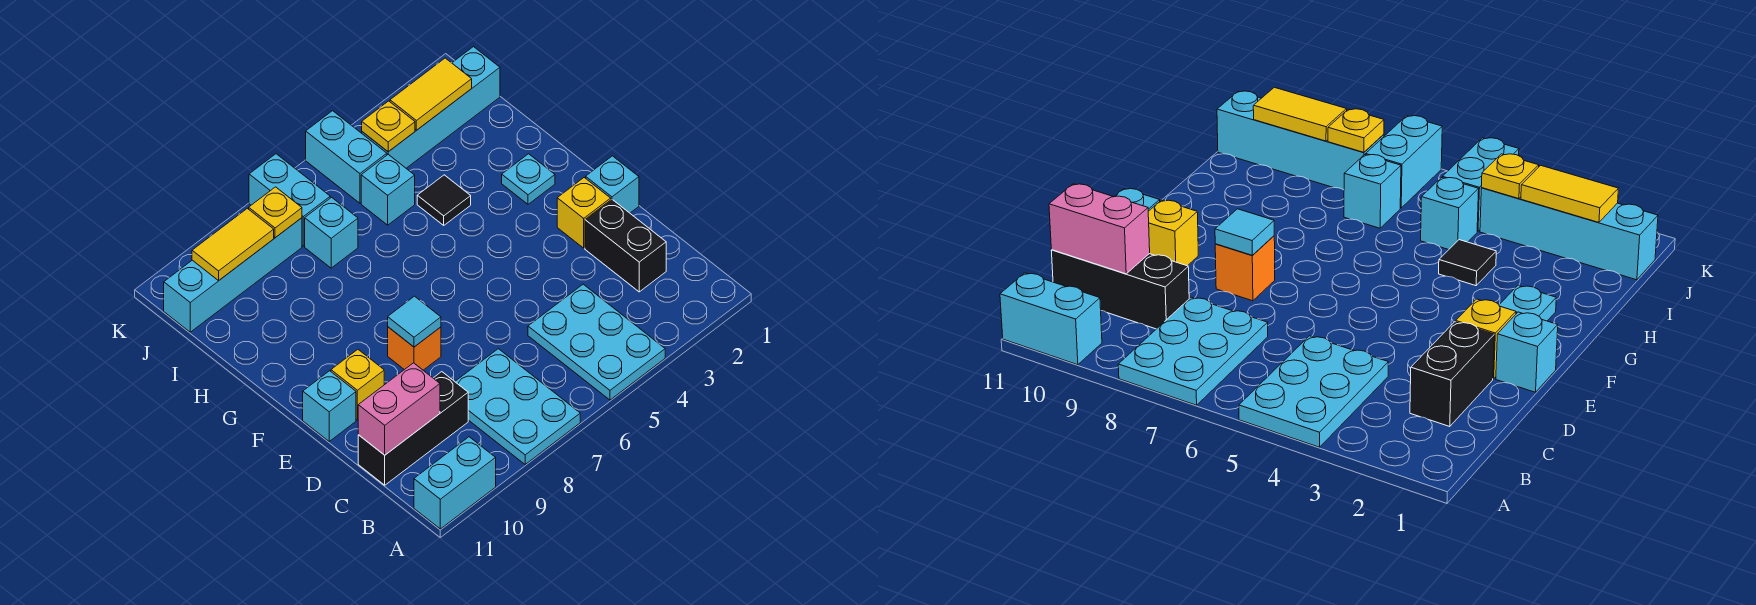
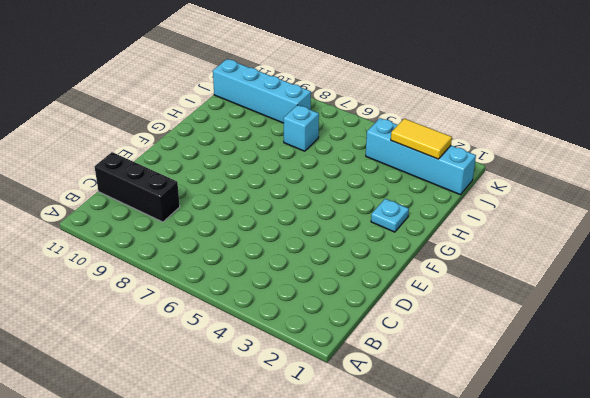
none -> cyan plate A4:C5 level 1
none -> cyan plate A7:C8 level 1
none -> cyan brick A10:A11 level 1

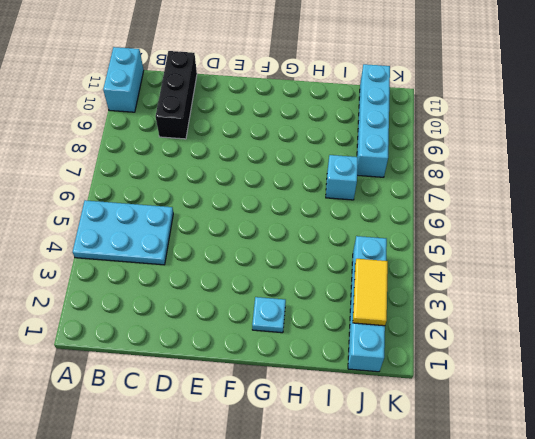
none -> cyan plate A7:C8 level 1
none -> black brick C2:D2 level 1
none -> cyan brick E1 level 1

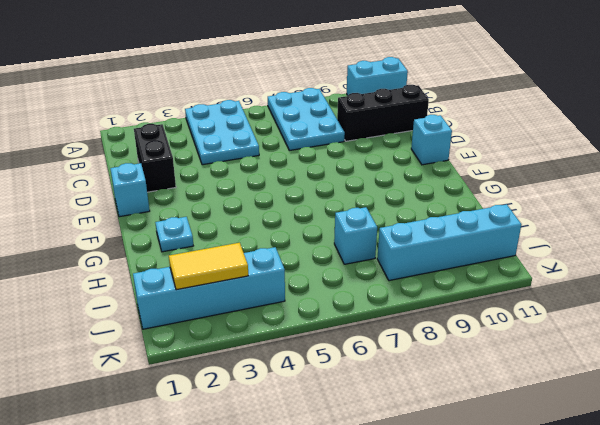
none -> yellow brick E2 level 1
none -> orange brick E8 level 1
none -> yellow brick E10 level 1

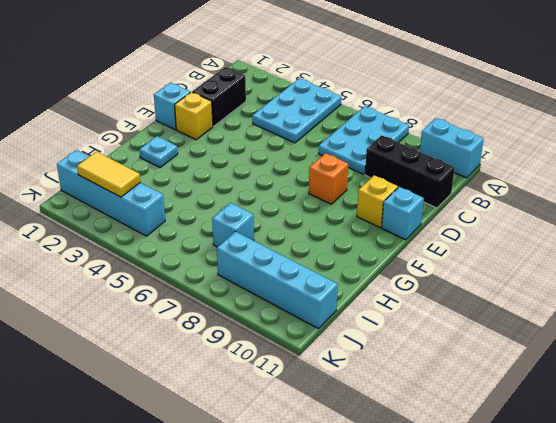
none -> black tile H4 level 1
none -> cyan brick I5 level 1
none -> cyan brick J5:K5 level 1

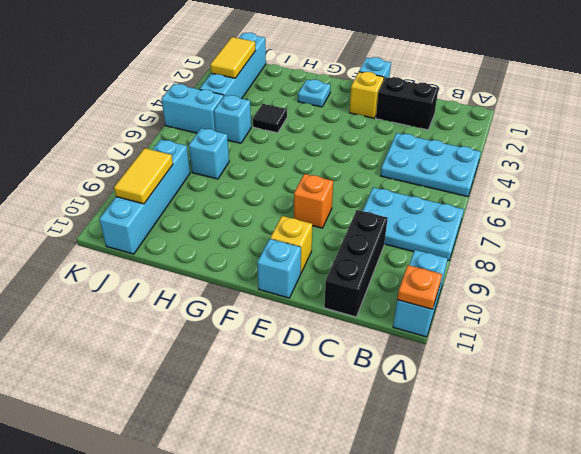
orange plate A11 level 2 -> none
none -> cyan brick J7:K7 level 1
none -> pink brick C10:C11 level 2
none -> cyan tile E8 level 2

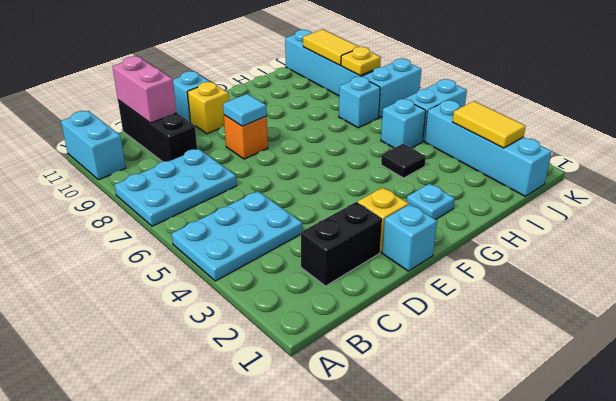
none -> yellow plate J4 level 2

